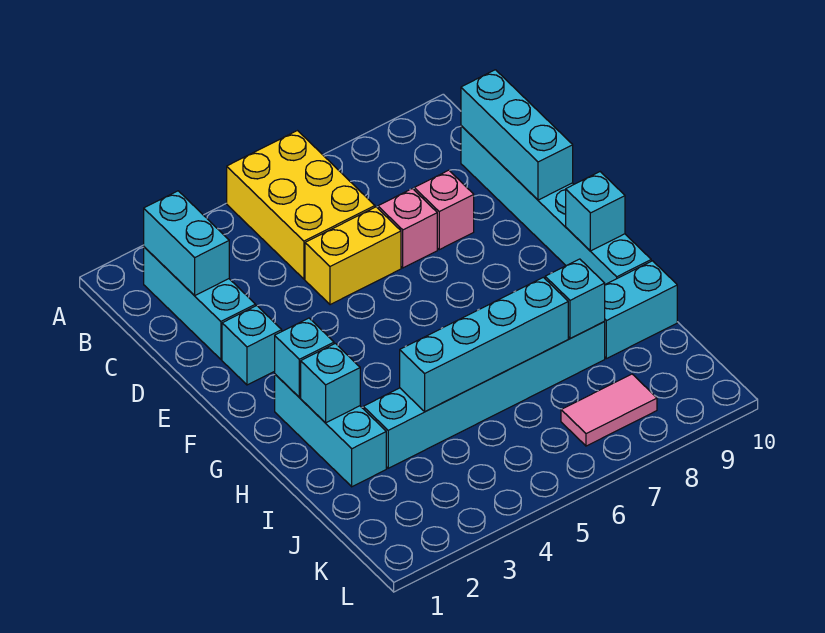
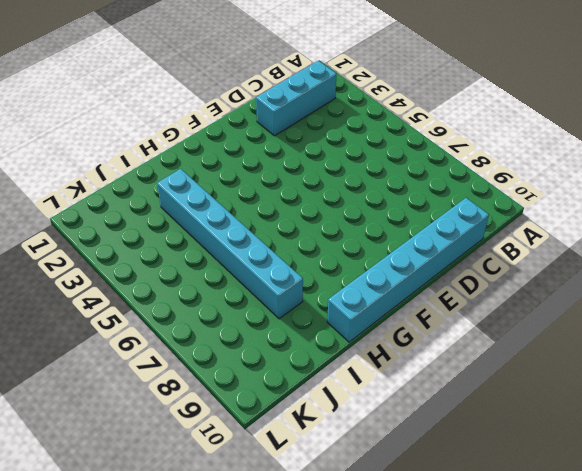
none -> yellow brick A5:C6 level 1
none -> yellow brick D5:D6 level 1
none -> pink brick D7 level 1

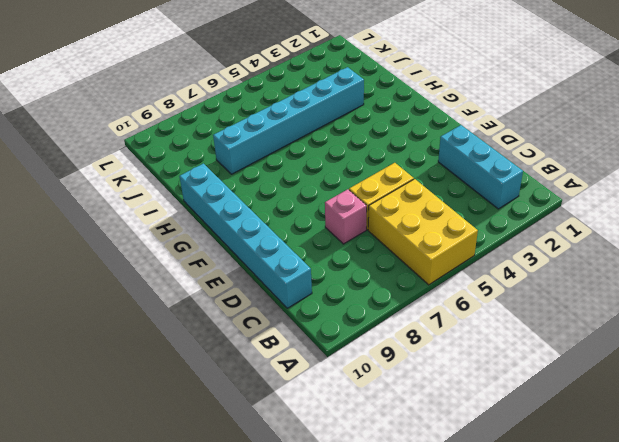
none -> pink brick D8 level 1
none -> cyan brick E2 level 1
none -> cyan brick G2:I2 level 1

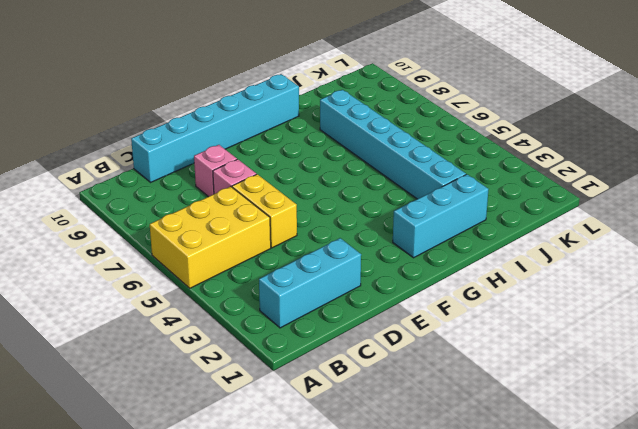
none -> cyan brick E2 level 1
none -> cyan brick I9:I10 level 1
none -> pink tile K7:K8 level 1

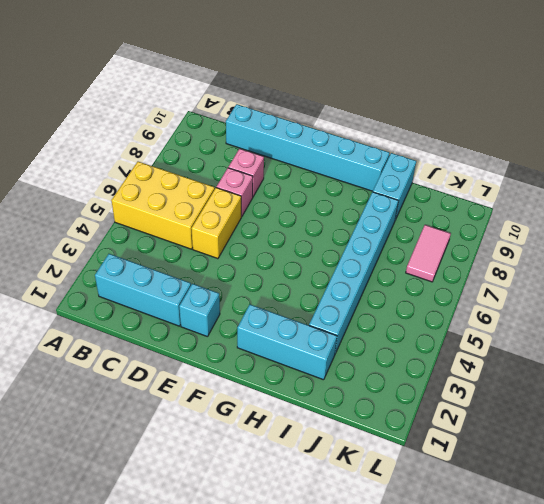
none -> cyan brick B2:C2 level 2
none -> cyan brick C10:E10 level 2
none -> cyan brick G2 level 2

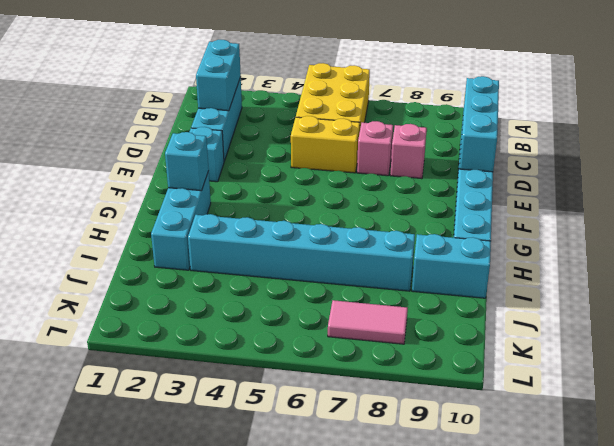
none -> cyan brick G10 level 2
none -> cyan brick H2 level 2
none -> cyan brick I4:I7 level 2

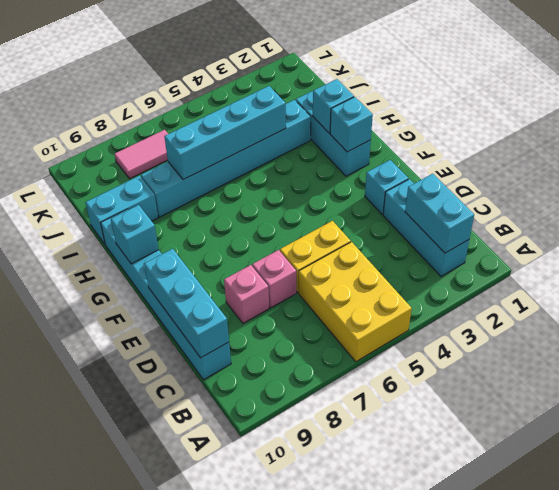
none -> cyan brick I8 level 2

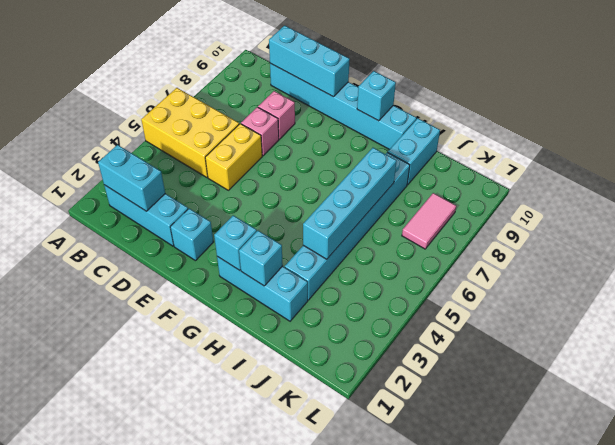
none -> cyan brick I8 level 2

